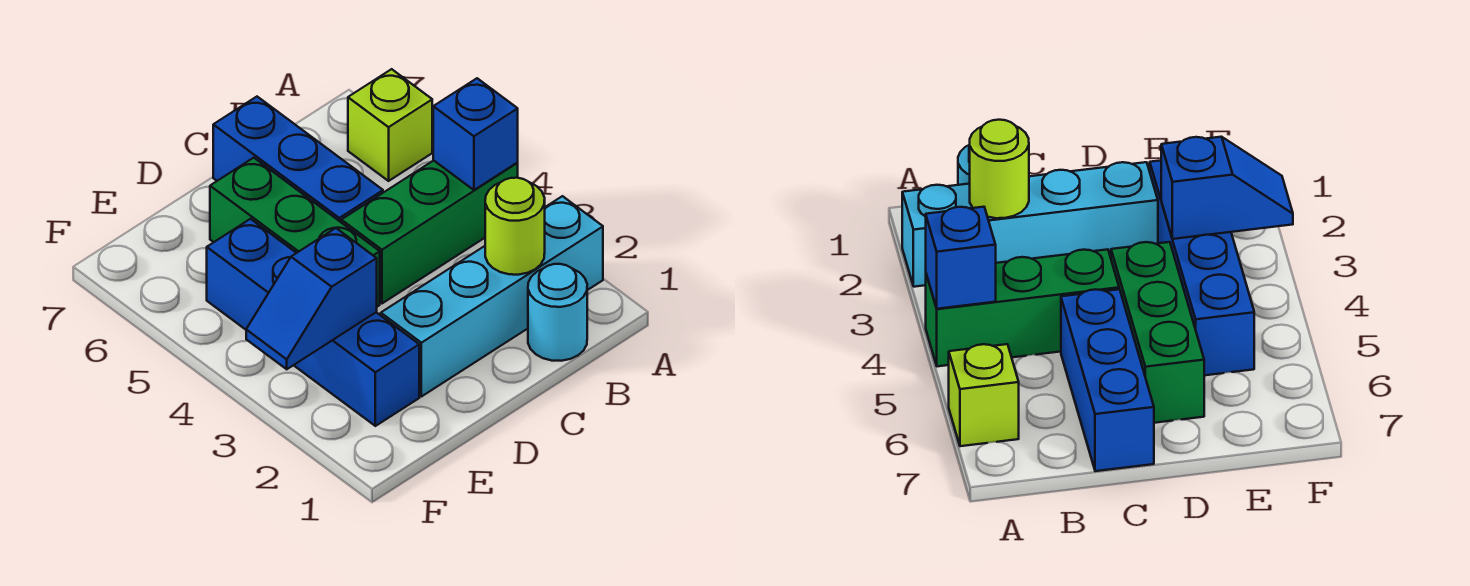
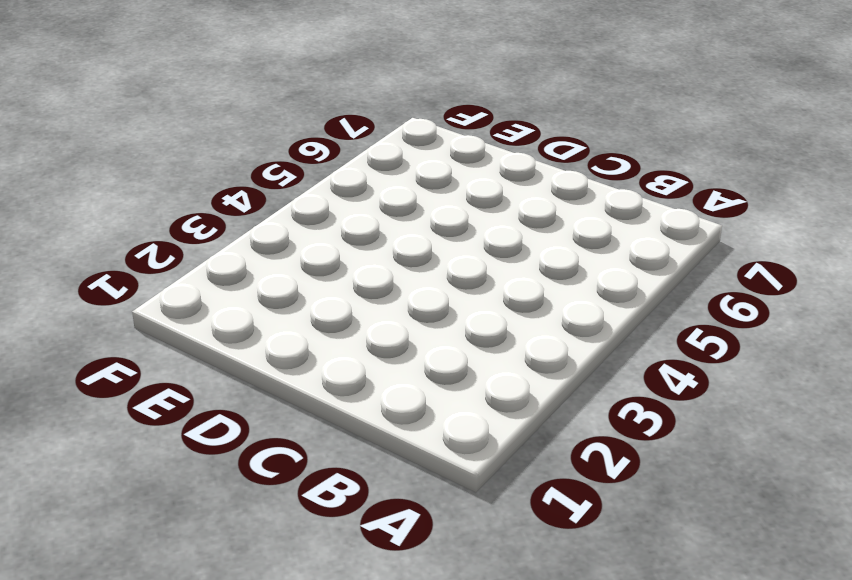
none -> cyan brick A2:D2 level 1
none -> green brick A4:C4 level 1

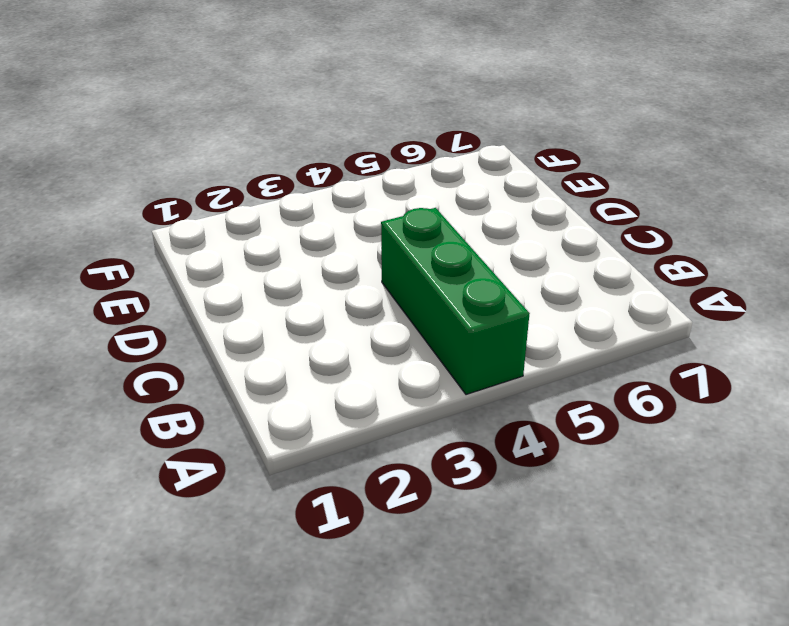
none -> cyan brick A2:D2 level 1
none -> lime brick A6 level 1

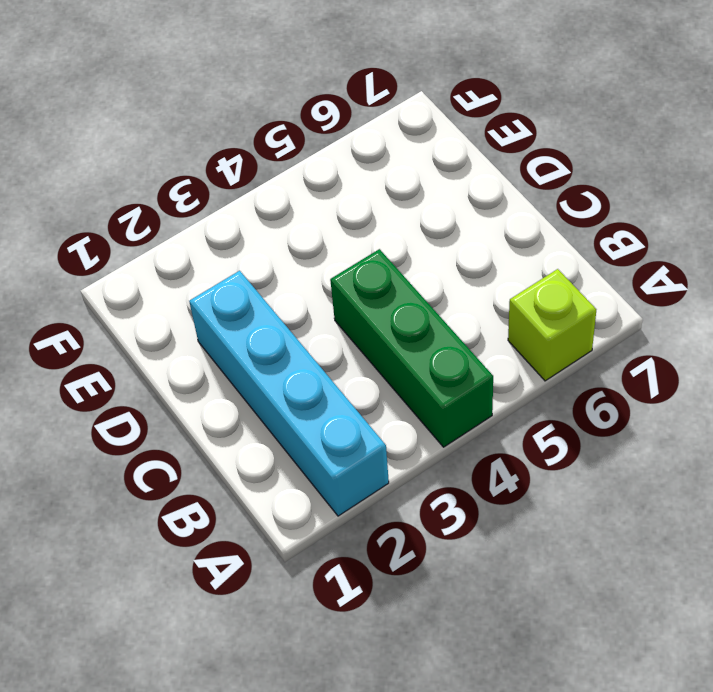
none -> cyan round brick B1 level 1
none -> blue brick C5:C7 level 1

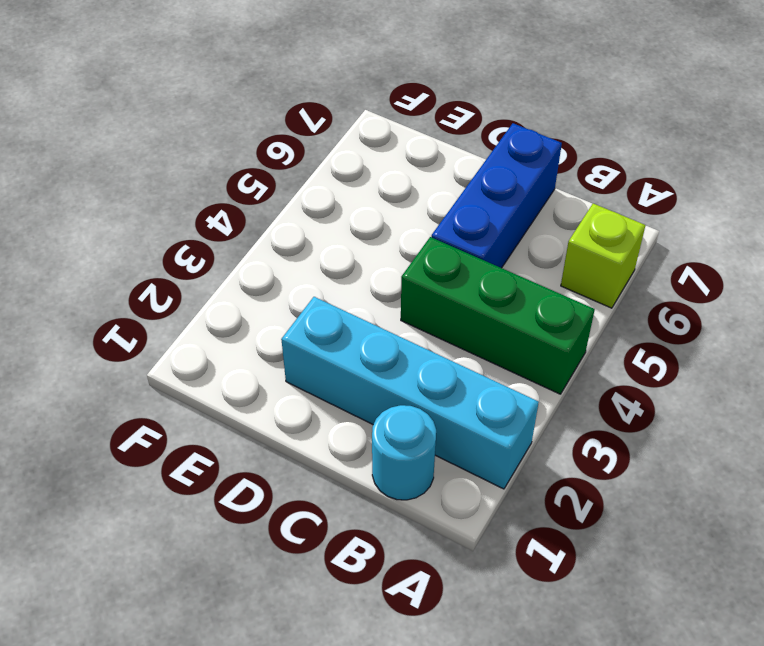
none -> green brick D4:D6 level 1
none -> blue brick E2:E5 level 1

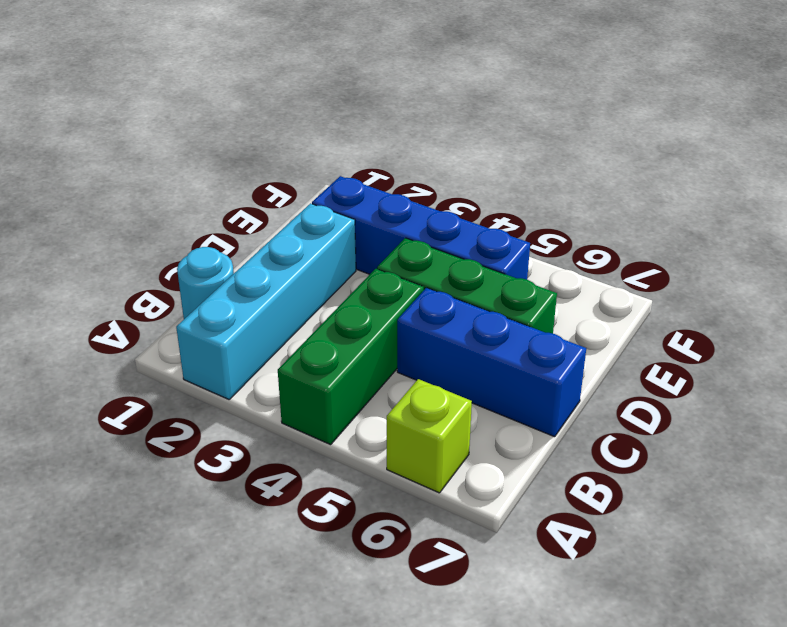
none -> blue brick A4 level 2
none -> lime round brick B2 level 2

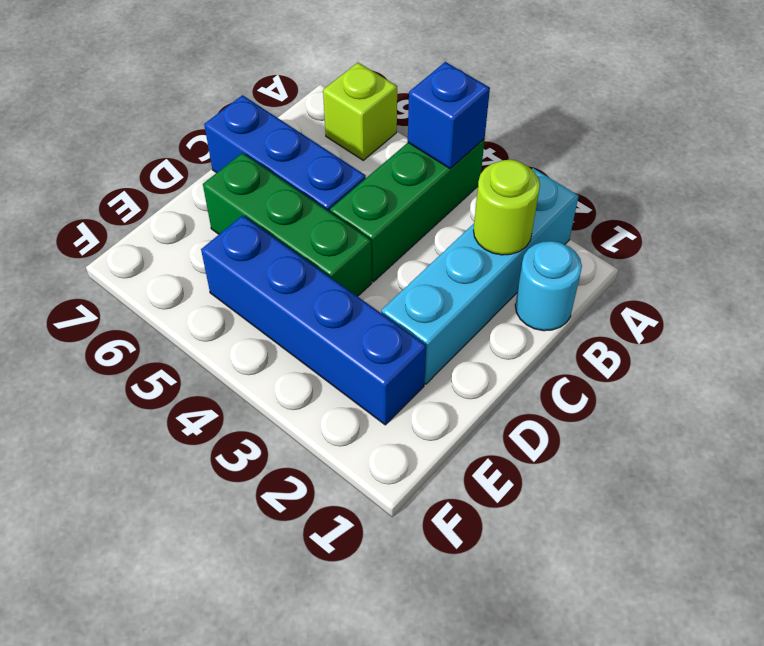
none -> blue slope E3:F3 level 2 top E

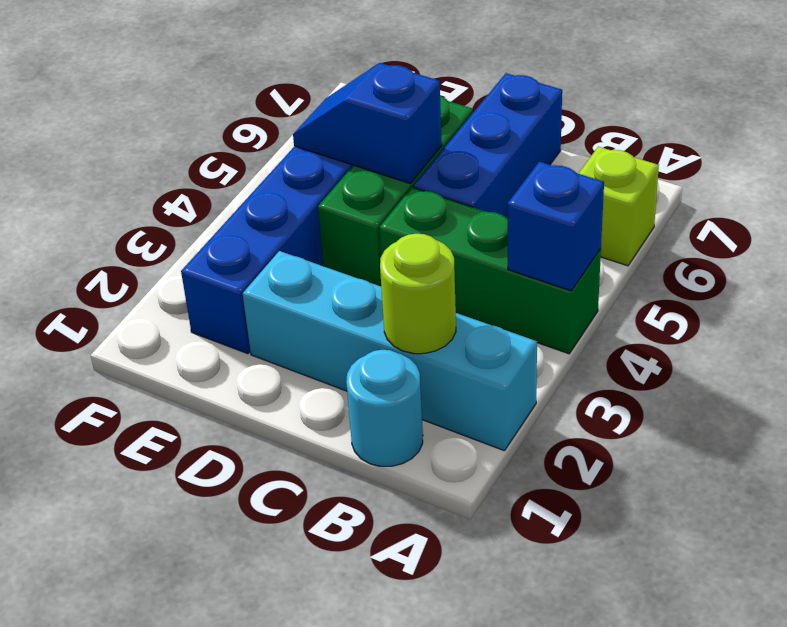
blue slope D5:E5 level 2 top D -> blue slope E3:F3 level 2 top E

